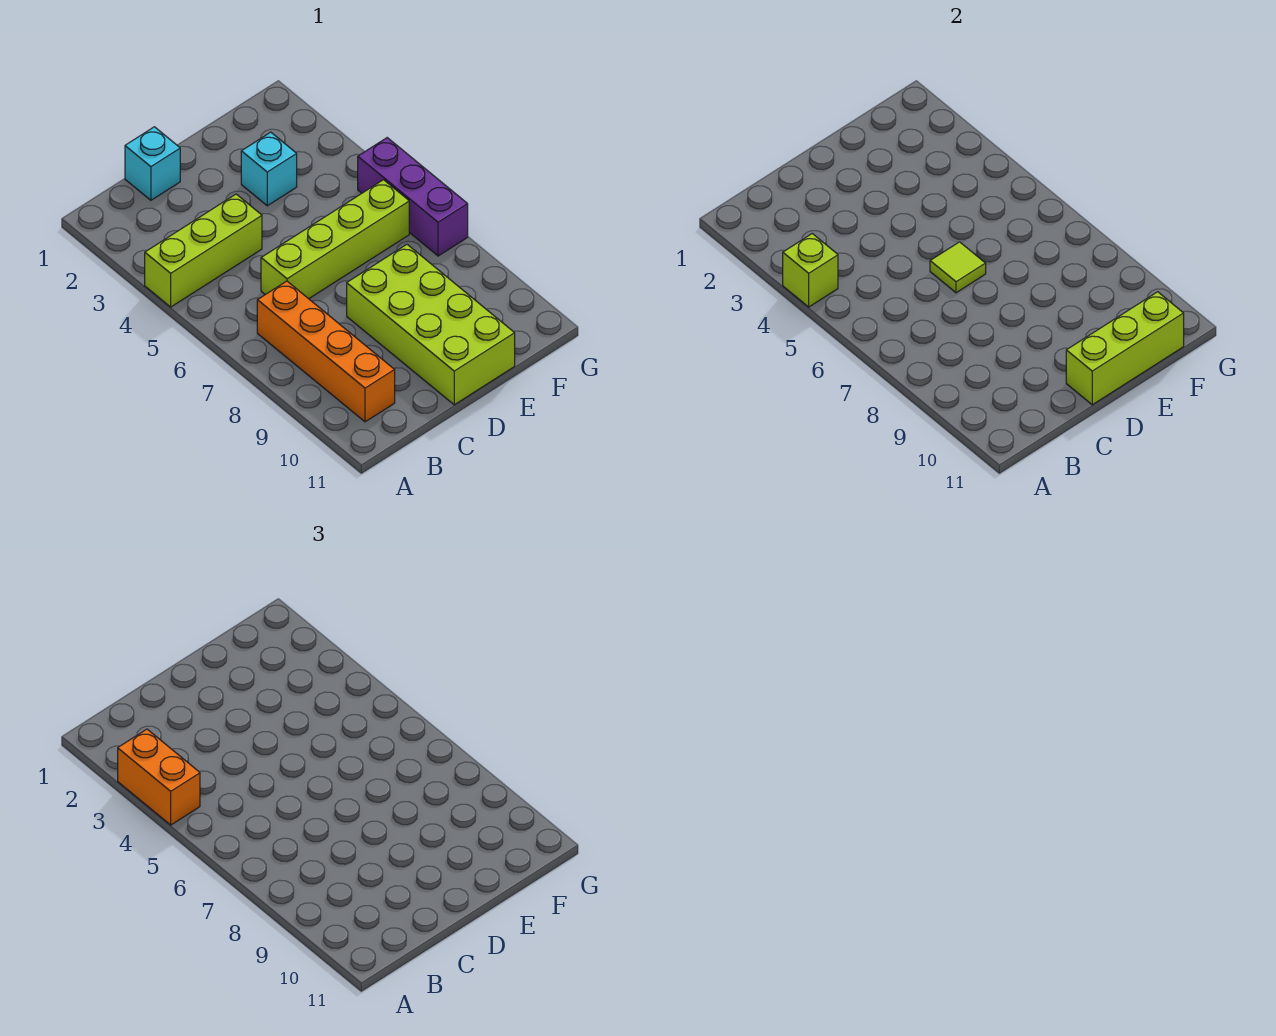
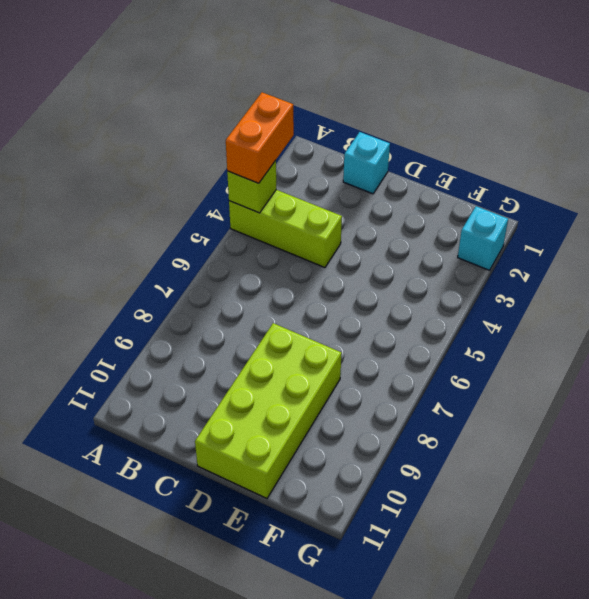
cyan brick G2 level 1 -> cyan brick E3 level 1
none -> orange brick B7:B10 level 1
none -> lime brick C6:F6 level 1

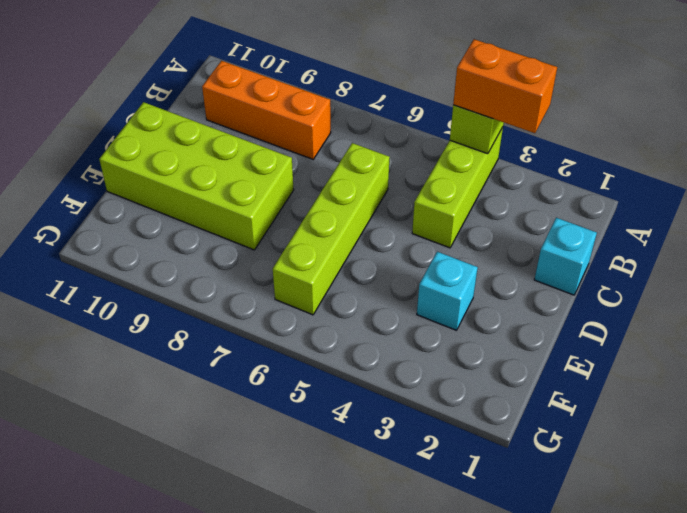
orange brick B8:B10 level 1 -> orange brick B7:B10 level 1
none -> purple brick G5:G7 level 1
none -> lime tile D6 level 2

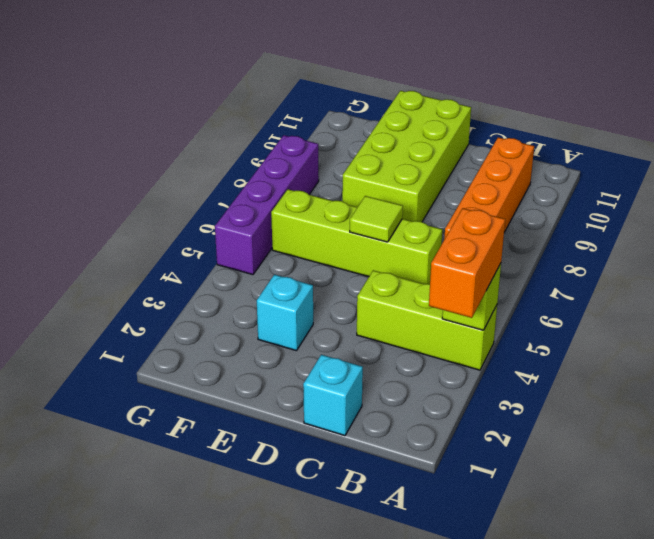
purple brick G5:G8 level 1 -> purple brick G5:G7 level 1
none -> lime brick D11:F11 level 2

